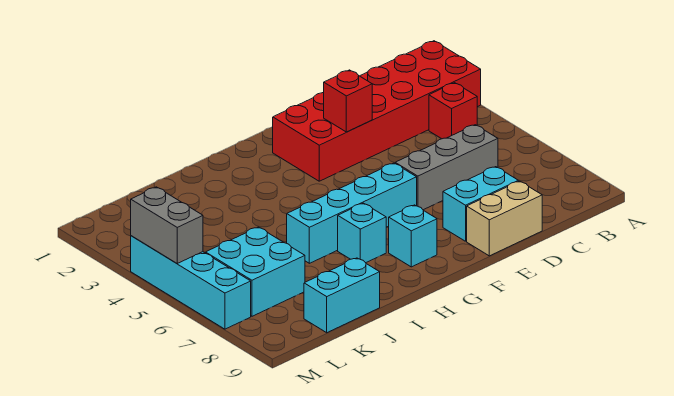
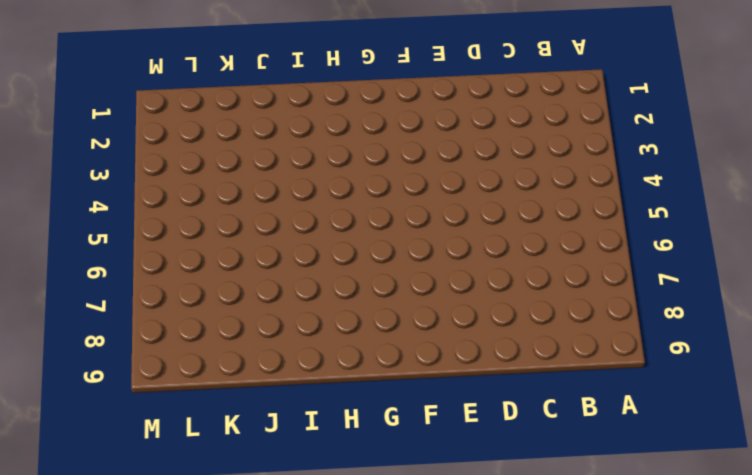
none -> red brick A2:F3 level 1
none -> red brick B4 level 1
none -> grey brick C6:E6 level 1

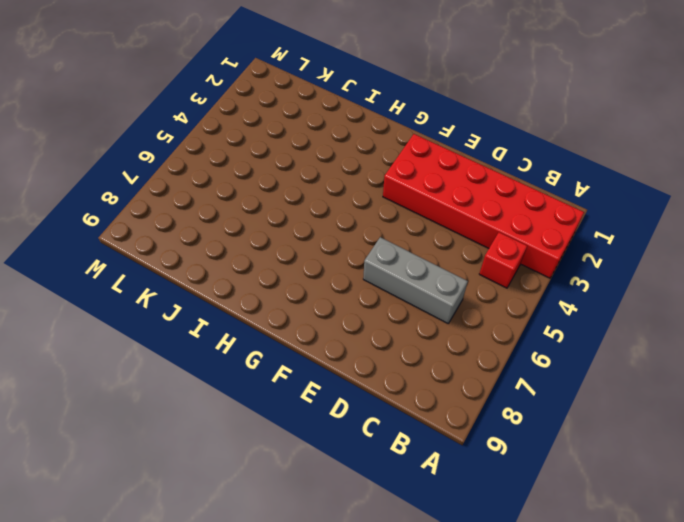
none -> cyan brick D8:E8 level 1
none -> tan brick D9:E9 level 1
none -> cyan brick F6:I6 level 1

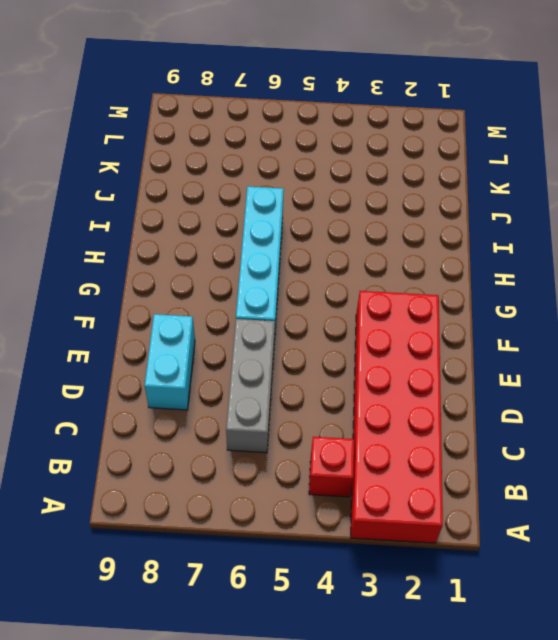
none -> tan brick D9:E9 level 1
none -> cyan brick G8 level 1
none -> cyan brick H7 level 1

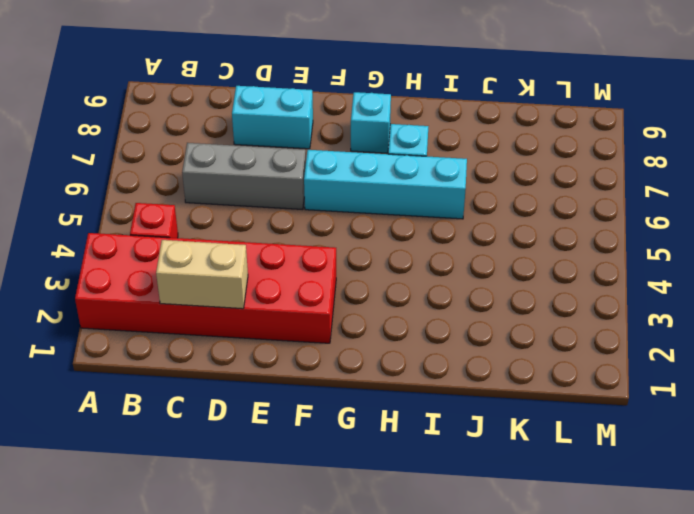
tan brick C2:D2 level 2 -> tan brick D9:E9 level 1
none -> cyan brick J9:K9 level 1
none -> cyan brick K6:L7 level 1
none -> cyan brick M4:M7 level 1

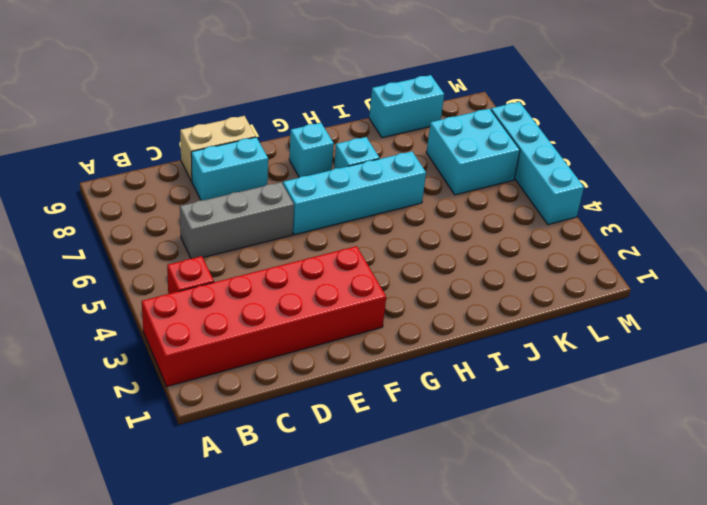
none -> red brick E3 level 2
none -> grey brick M4:M5 level 2

